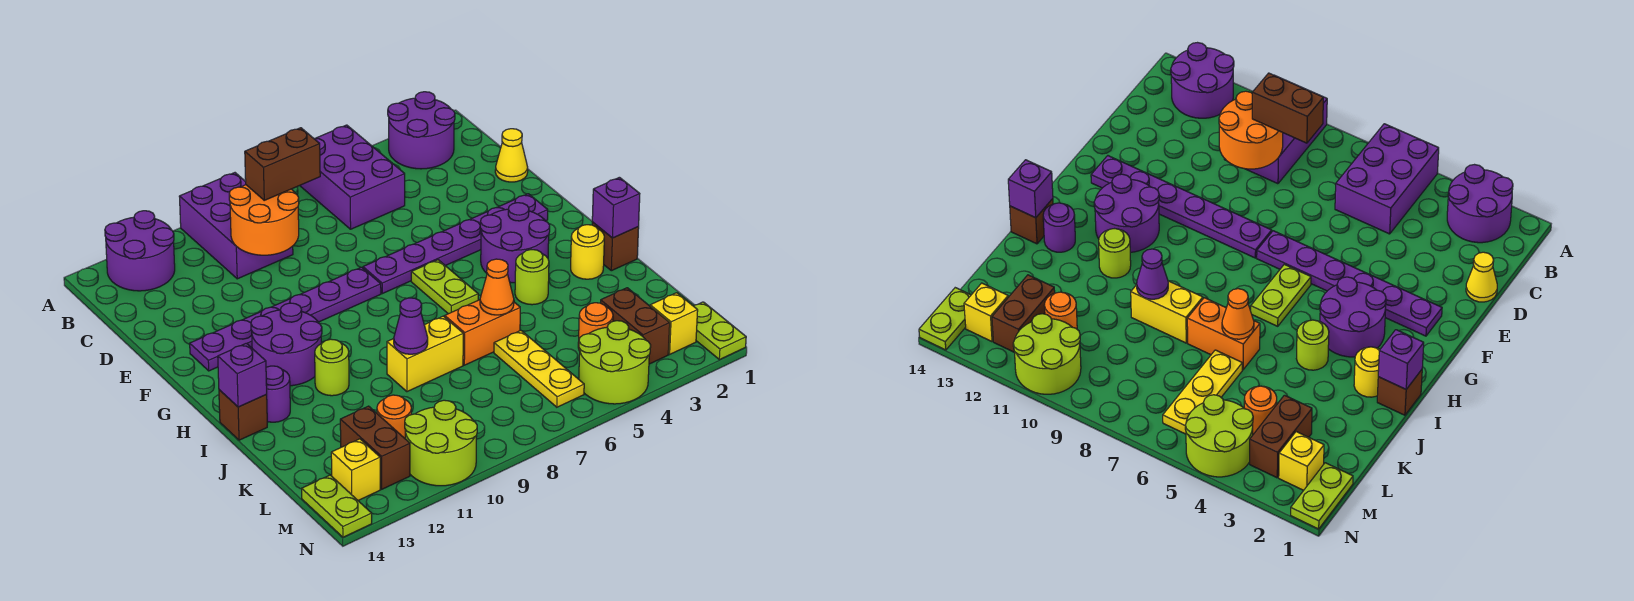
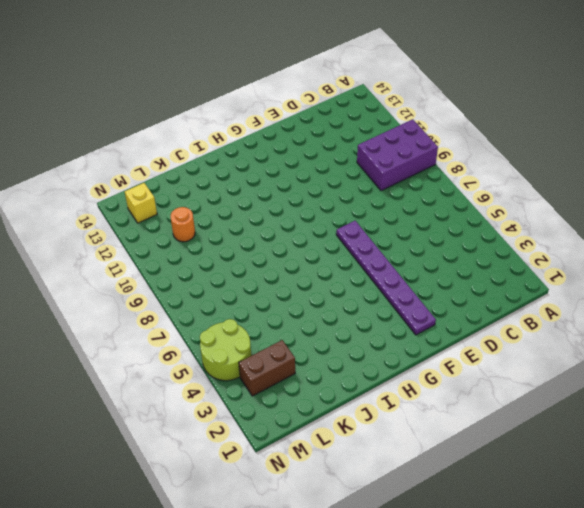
none -> purple round brick A2:B3 level 1
none -> purple brick A5:C6 level 1
none -> purple round brick A12:B13 level 1
none -> yellow cone D1 level 1

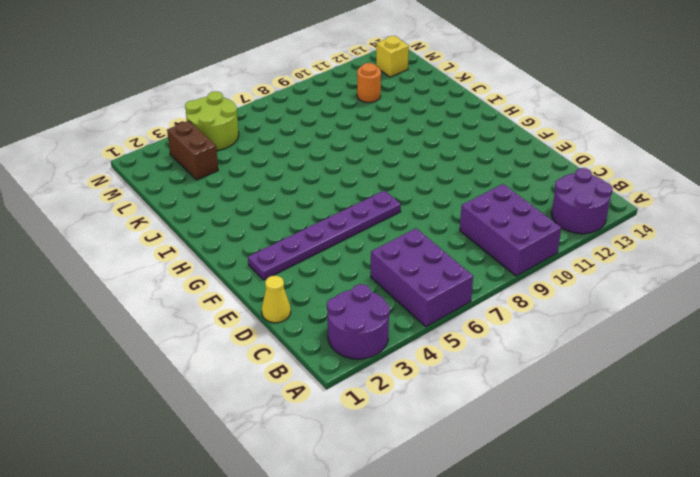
none -> purple plate F8:F13 level 1
none -> purple round brick G3:H4 level 1
none -> lime plate G6:H6 level 1
none -> purple round brick G11:H12 level 1

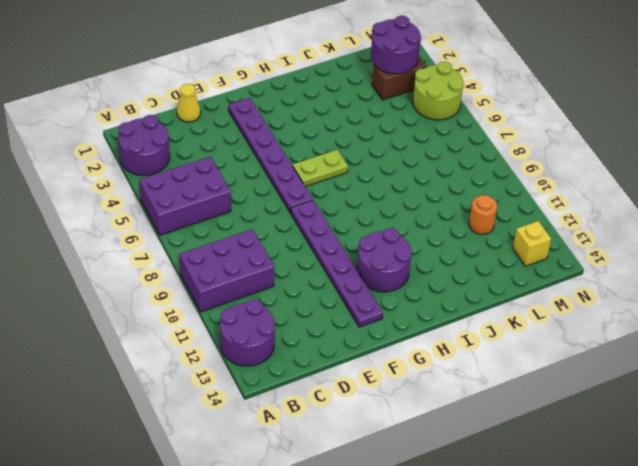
purple round brick L2:M3 level 2 -> purple round brick G3:H4 level 1
none -> brown brick I1 level 1
none -> yellow round brick I2 level 1
none -> lime round brick I4 level 1
none -> lime round brick I11 level 1

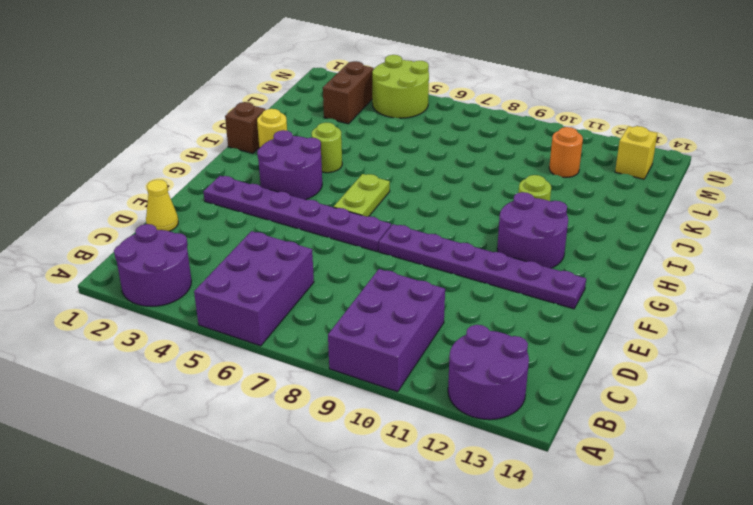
none -> purple round brick I13 level 1
none -> brown brick I14 level 1
none -> orange brick J6:J7 level 1
none -> yellow brick J8:J9 level 1

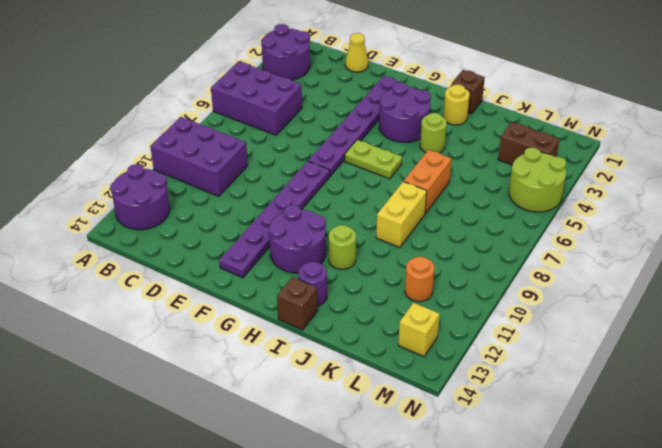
none -> yellow plate K6:M6 level 1
none -> orange round brick L4 level 1
none -> brown brick L12:M12 level 1
none -> lime plate M1:N1 level 1

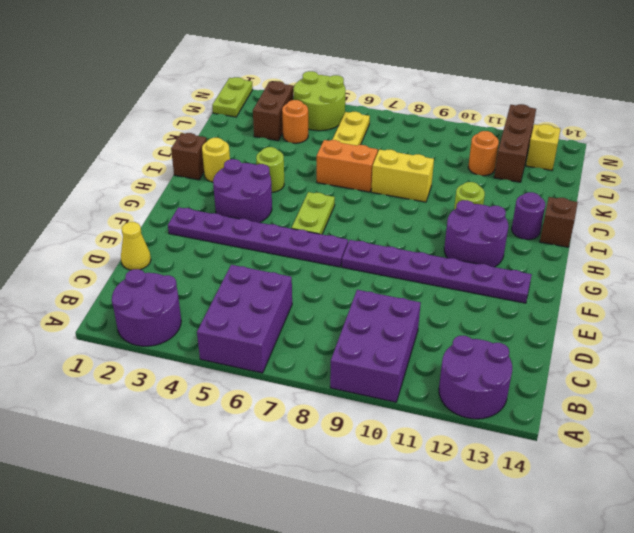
brown brick L12:N12 level 1 -> brown brick L12:M12 level 1
none -> yellow brick M2 level 1
none -> lime round brick M10:N11 level 1
none -> lime plate M14:N14 level 1
none -> orange round brick C9:D10 level 2

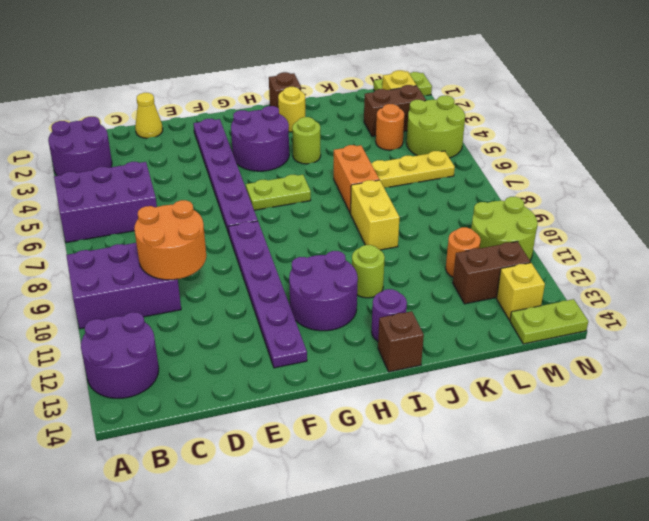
none -> purple brick I1 level 2
none -> purple brick I14 level 2
none -> orange cone J6 level 2
none -> purple cone J9 level 2

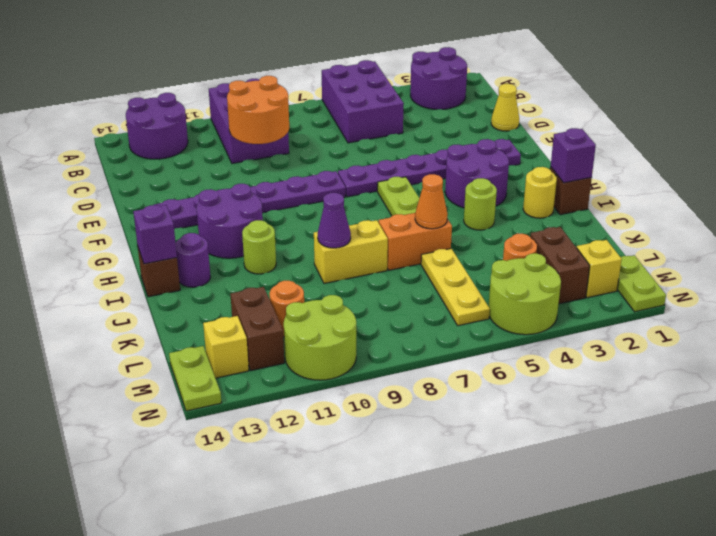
none -> brown brick C8:C9 level 3

